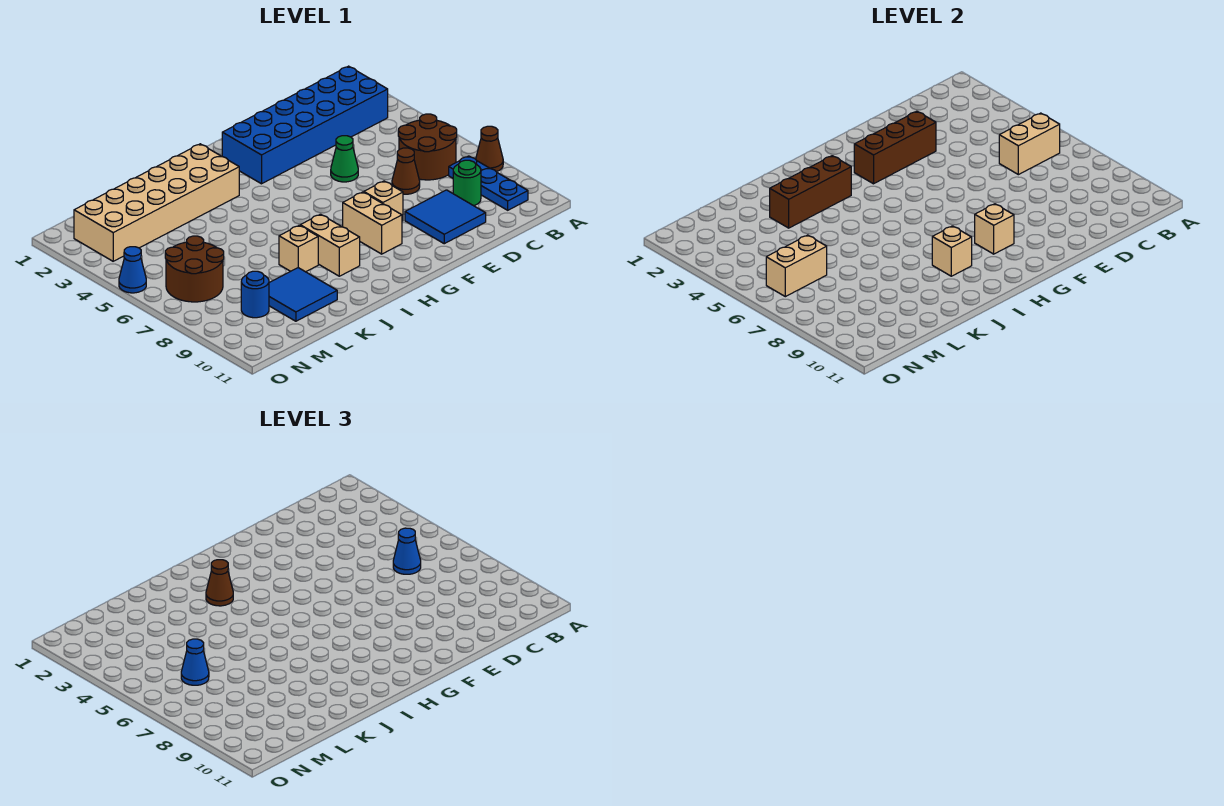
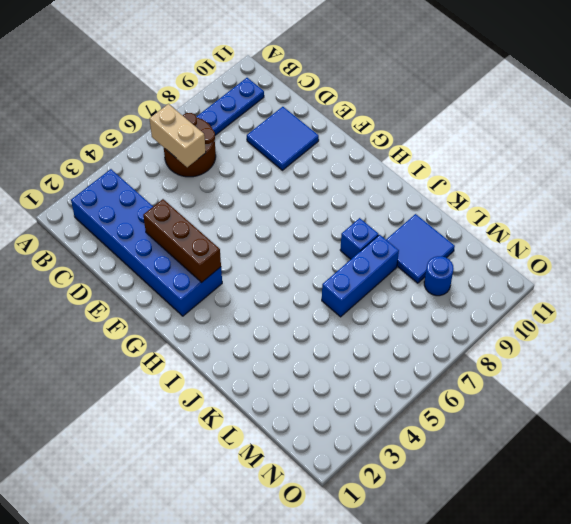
blue brick J8 level 1 -> tan brick J8 level 1
blue brick K6:K8 level 1 -> none
none -> brown cone A8 level 1
none -> green round brick C9 level 1
none -> brown cone D7 level 1

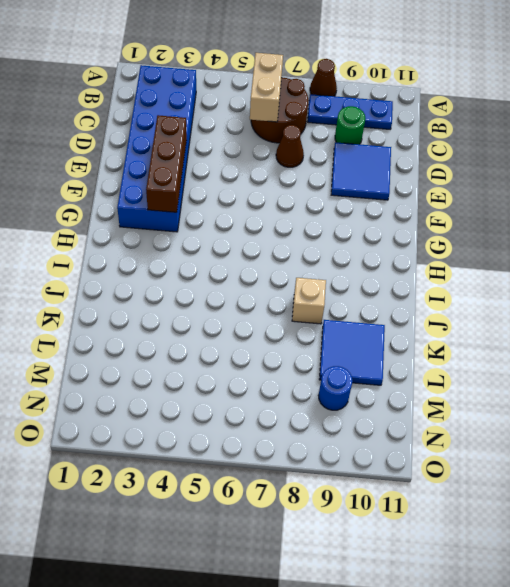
none -> green cone E5 level 1
none -> tan brick F8 level 1
none -> tan brick G8:G9 level 1

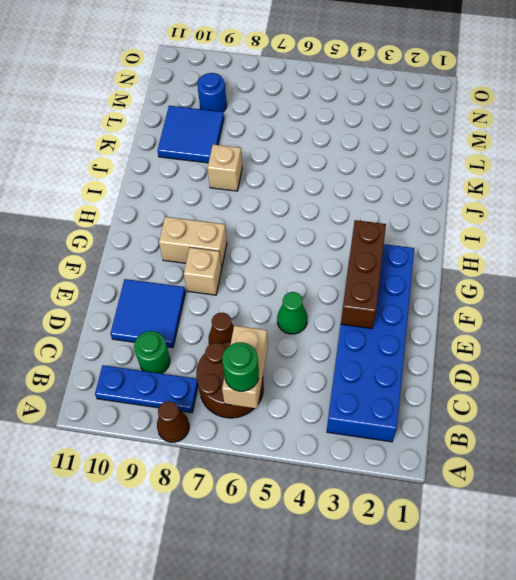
green round brick B6 level 3 -> none
none -> tan brick I2:N3 level 1
none -> tan brick I8:I9 level 1
none -> brown round brick M6:N7 level 1

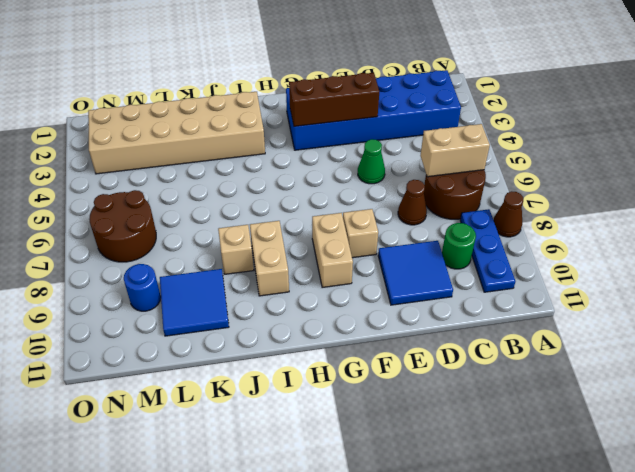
none -> blue cone O5 level 1
none -> tan brick G9 level 2
none -> brown brick I3:K3 level 2

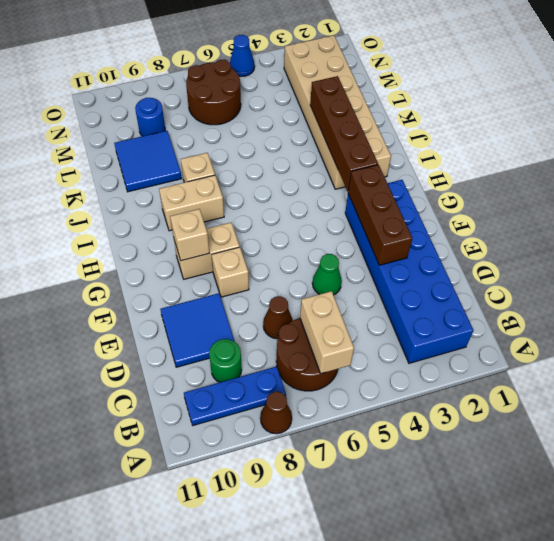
brown brick H3:K3 level 2 -> brown brick I3:K3 level 2
none -> tan brick I9 level 2
none -> tan brick M6:N6 level 2
none -> blue cone C6 level 3

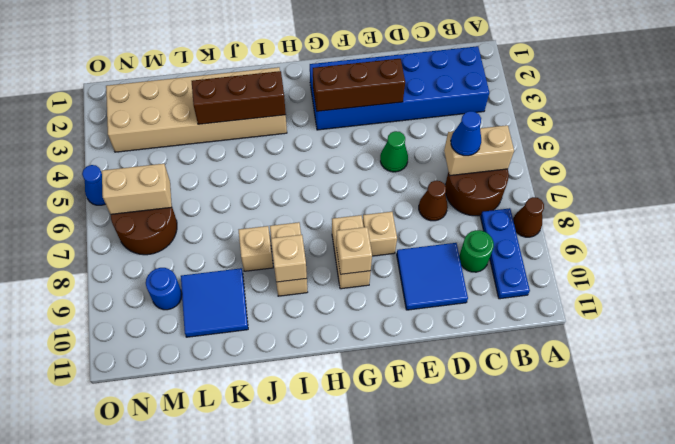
none -> brown cone I3 level 3
none -> blue cone M6 level 3

